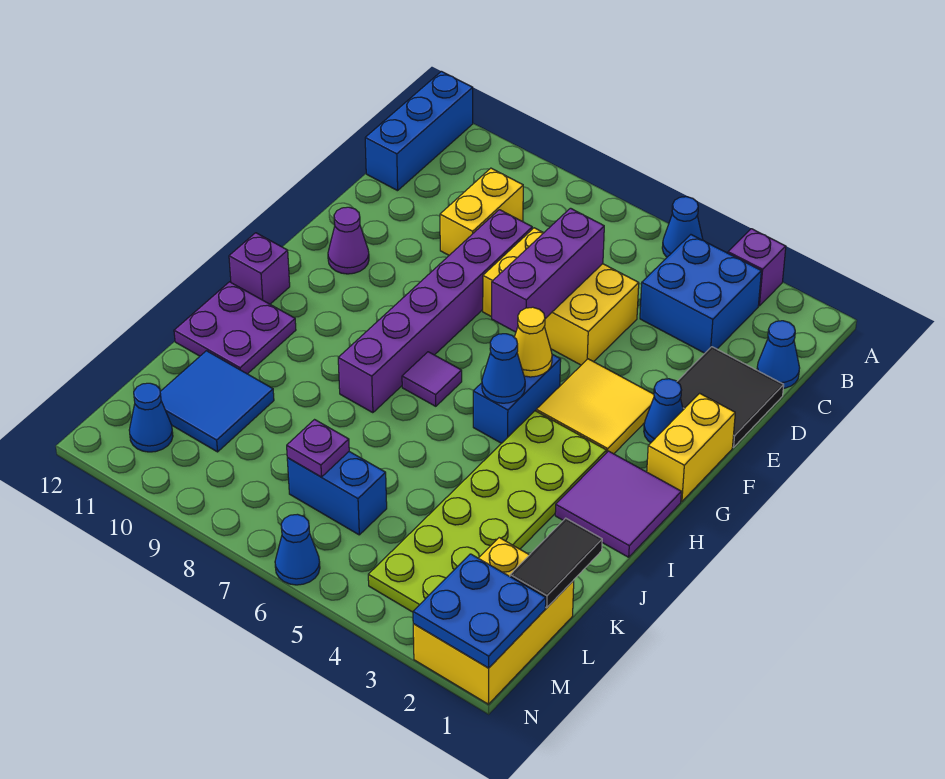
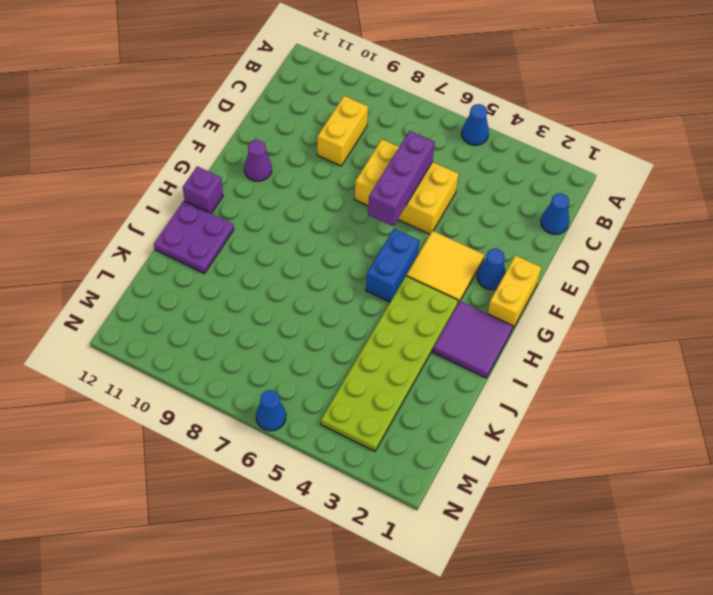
none -> purple brick A3 level 1
none -> blue brick A12:C12 level 1
none -> blue brick B3:C4 level 1
none -> black tile D1:E2 level 1

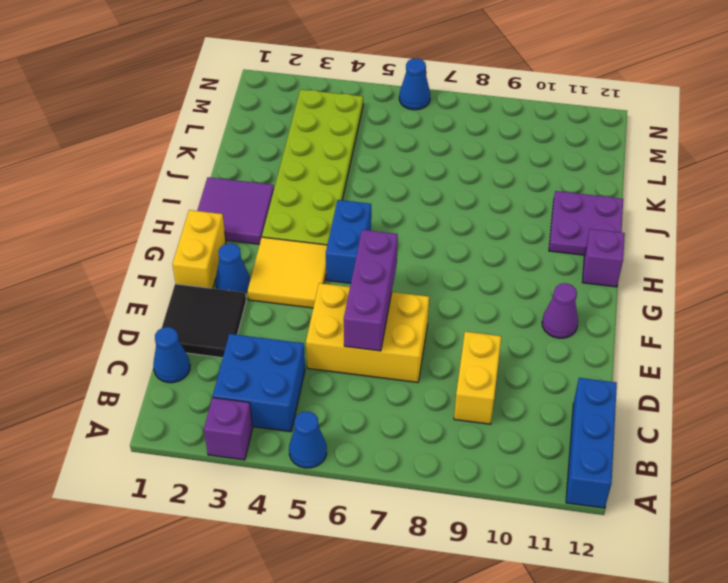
none -> purple brick D8:I8 level 1
none -> purple tile H7 level 1
none -> blue tile K10:L11 level 1
none -> yellow brick L1:N2 level 1

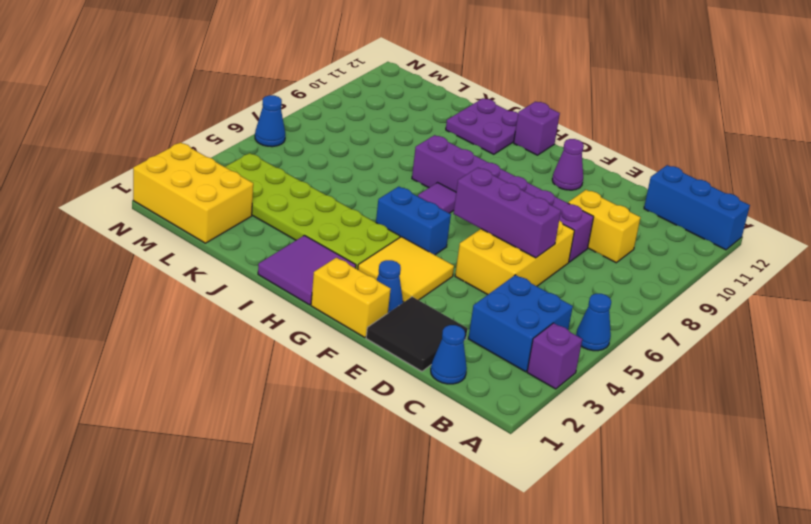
none -> blue tile K10:L11 level 1
none -> blue brick L6:L7 level 1
none -> blue cone M11 level 1
none -> yellow cone G5 level 2

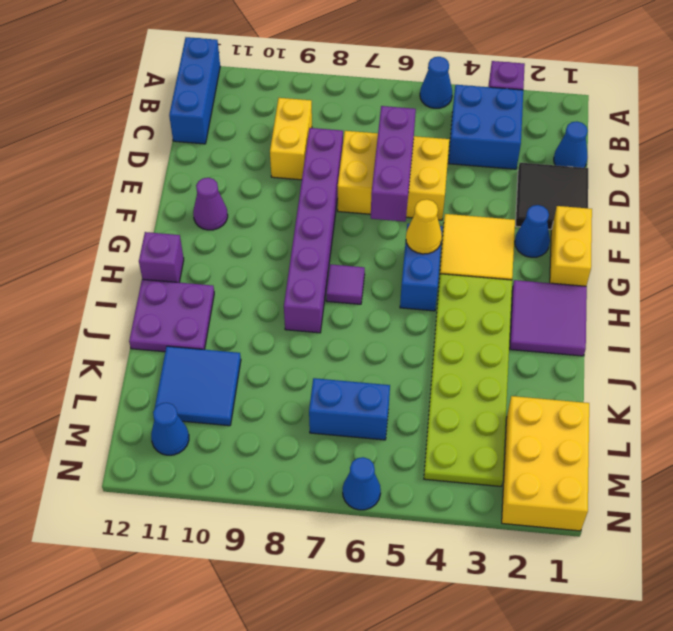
none -> blue cone H5 level 2
none -> black tile K1:L1 level 2
none -> purple plate L7 level 2
none -> blue plate M1:N2 level 2

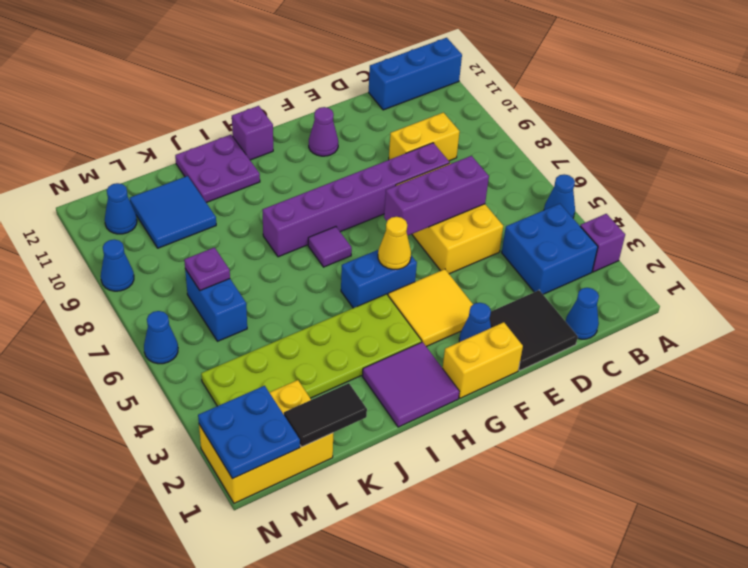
blue cone N9 level 1 -> blue cone H5 level 2

